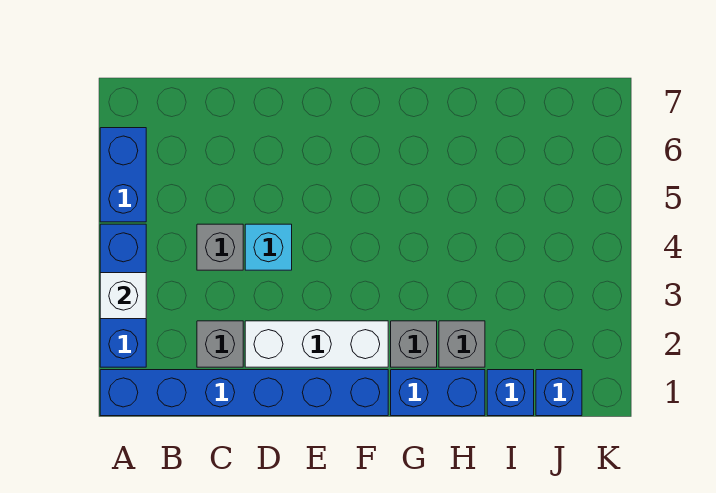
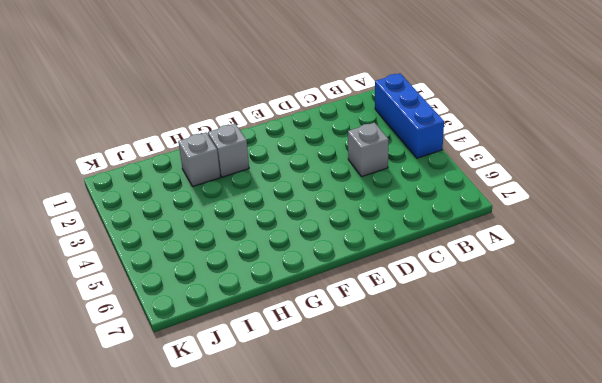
none -> blue brick A1:F1 level 1
none -> blue brick A5:A6 level 1
none -> grey brick C2 level 1

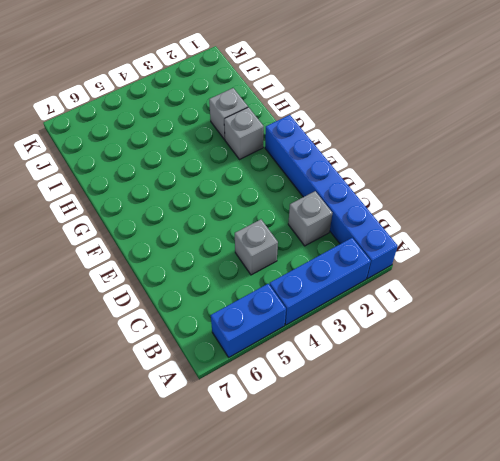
none -> white brick D2:F2 level 1
none -> cyan brick D4 level 1
none -> blue brick G1:H1 level 1

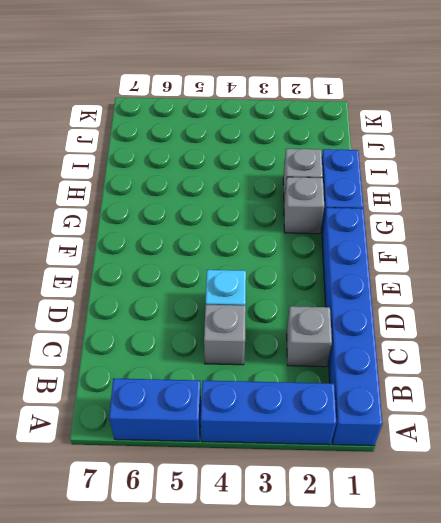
none -> white brick D2:F2 level 1
none -> blue brick I1 level 1
none -> blue brick J1 level 1

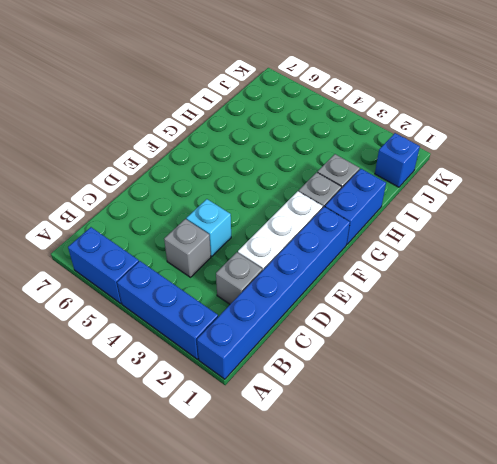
none -> blue brick I1 level 1
none -> white brick A3 level 2

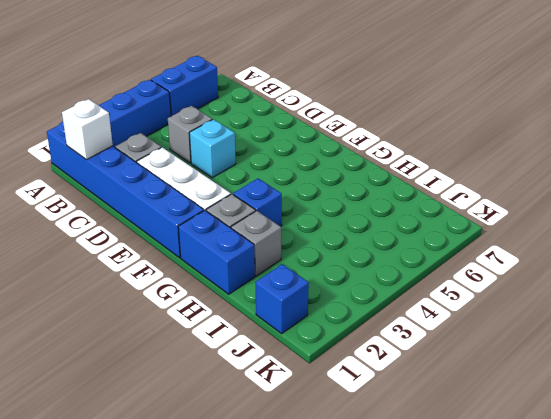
white brick B1 level 2 -> white brick A3 level 2
blue brick G3 level 1 -> blue brick I1 level 1

